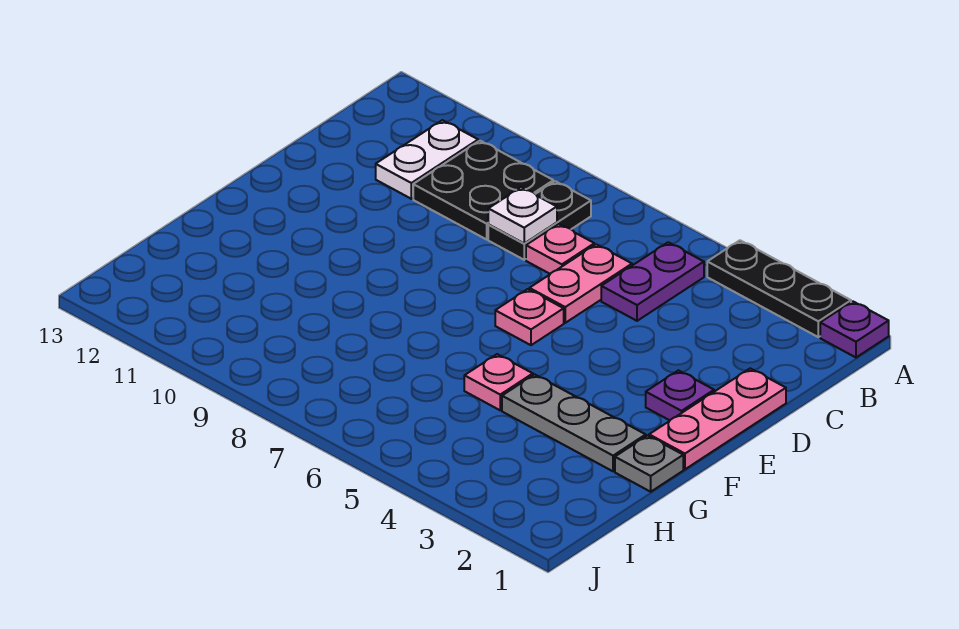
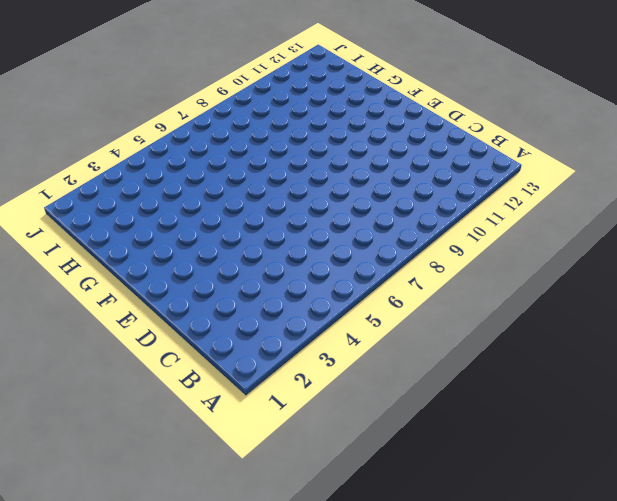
none -> purple plate A1 level 1
none -> black plate A2:A4 level 1
none -> purple plate B5:C5 level 1

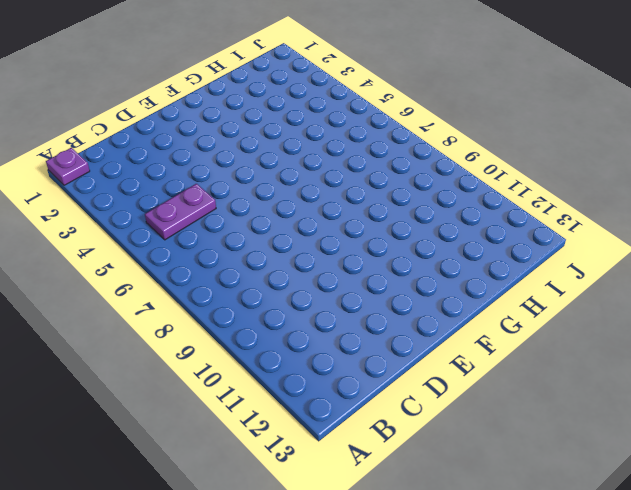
none -> black plate A2:A4 level 1
none -> black plate B8:C8 level 1
none -> black plate B9:C10 level 1

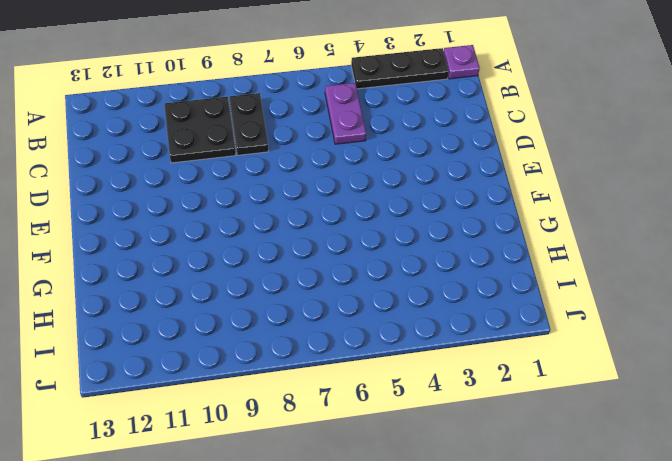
none -> white plate B11:C11 level 1
none -> pink plate C6:D6 level 1
none -> pink plate C7 level 1

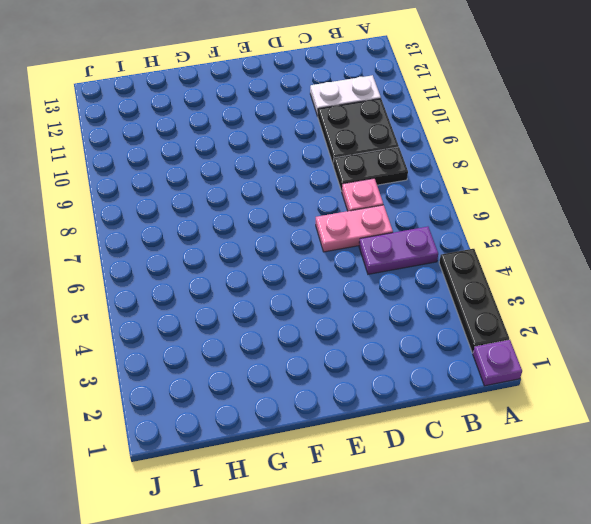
none -> pink plate D1:F1 level 1
none -> purple plate E2 level 1
none -> pink plate E6 level 1

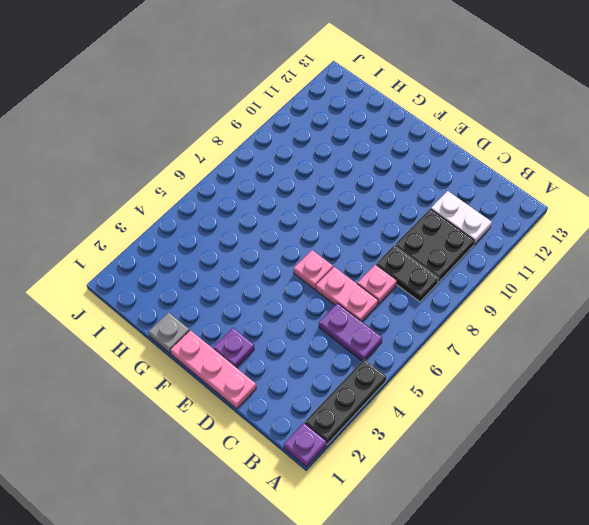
none -> grey plate G2:G4 level 1
none -> pink plate G5 level 1
none -> white plate C8 level 2

